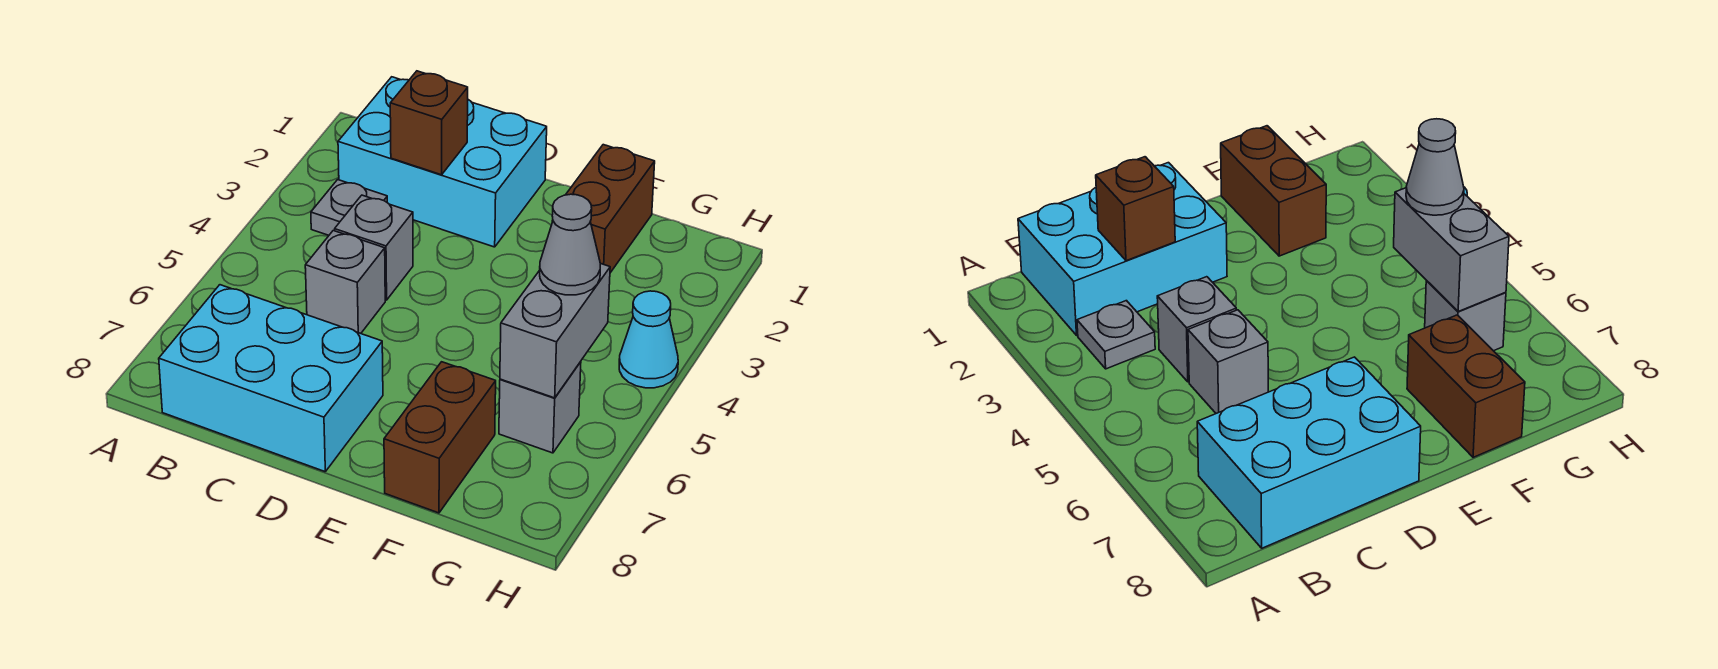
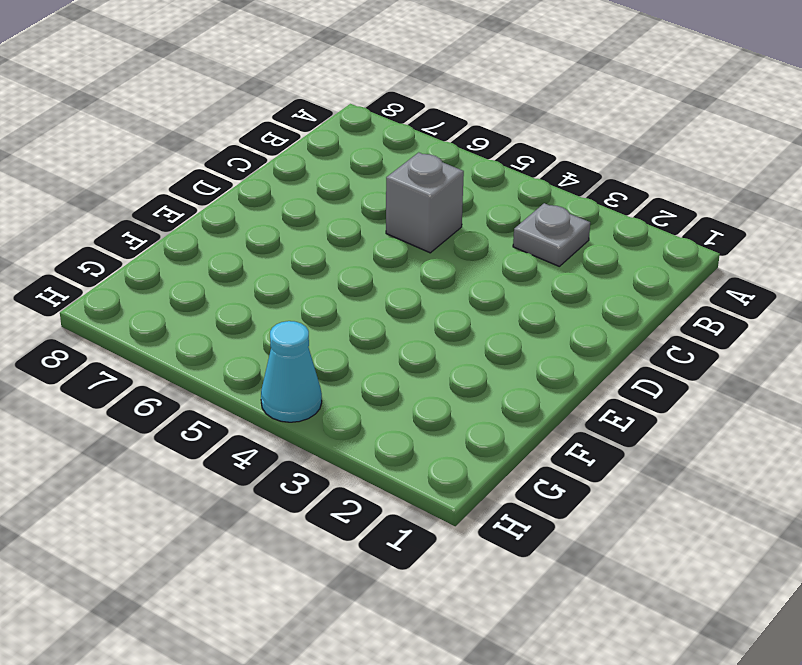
none -> cyan brick B1:D2 level 1
none -> cyan brick B7:D8 level 1
none -> grey brick C4 level 1

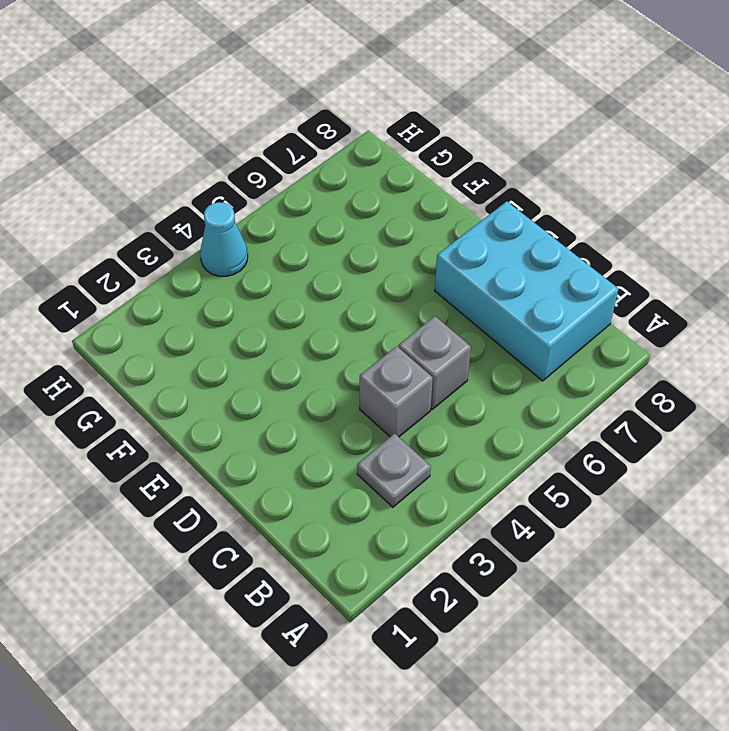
none -> cyan brick B1:D2 level 1
none -> brown brick F1:F2 level 1
none -> brown brick F7:F8 level 1

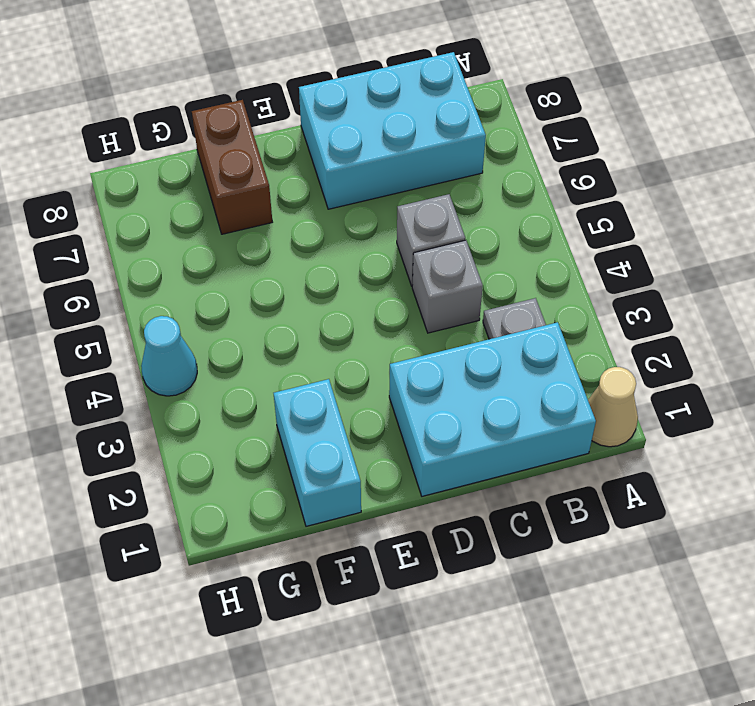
tan cone A1 level 1 -> none
cyan brick F1:F2 level 1 -> brown brick F1:F2 level 1
none -> grey brick G6 level 1
none -> brown brick C2 level 2
none -> grey brick G5:G6 level 2

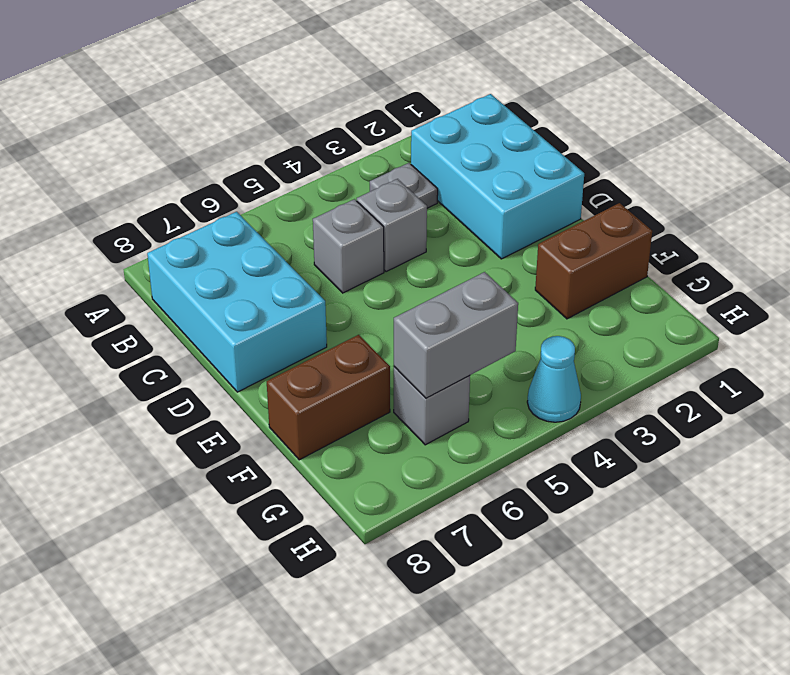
none -> brown brick C2 level 2
none -> grey cone G5 level 3

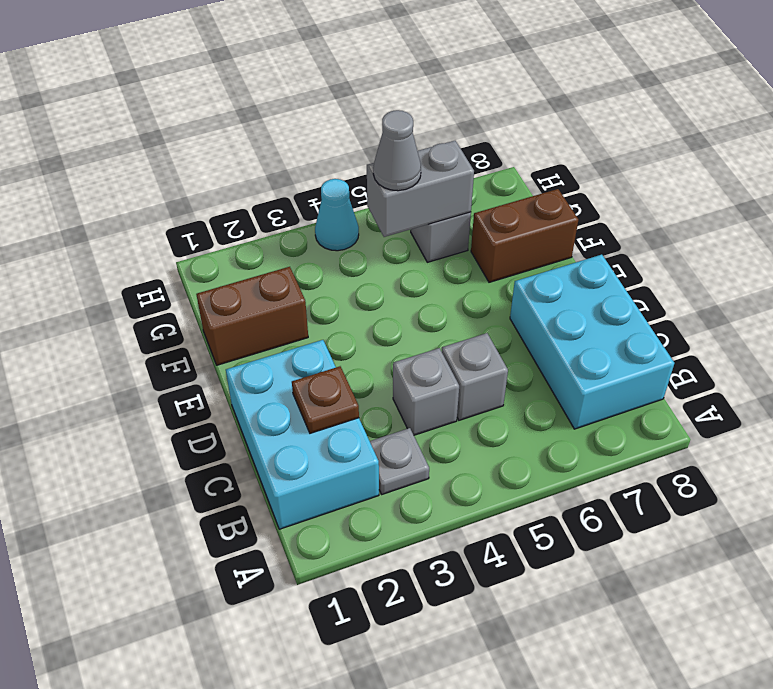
brown plate C2 level 2 -> brown brick C2 level 2

